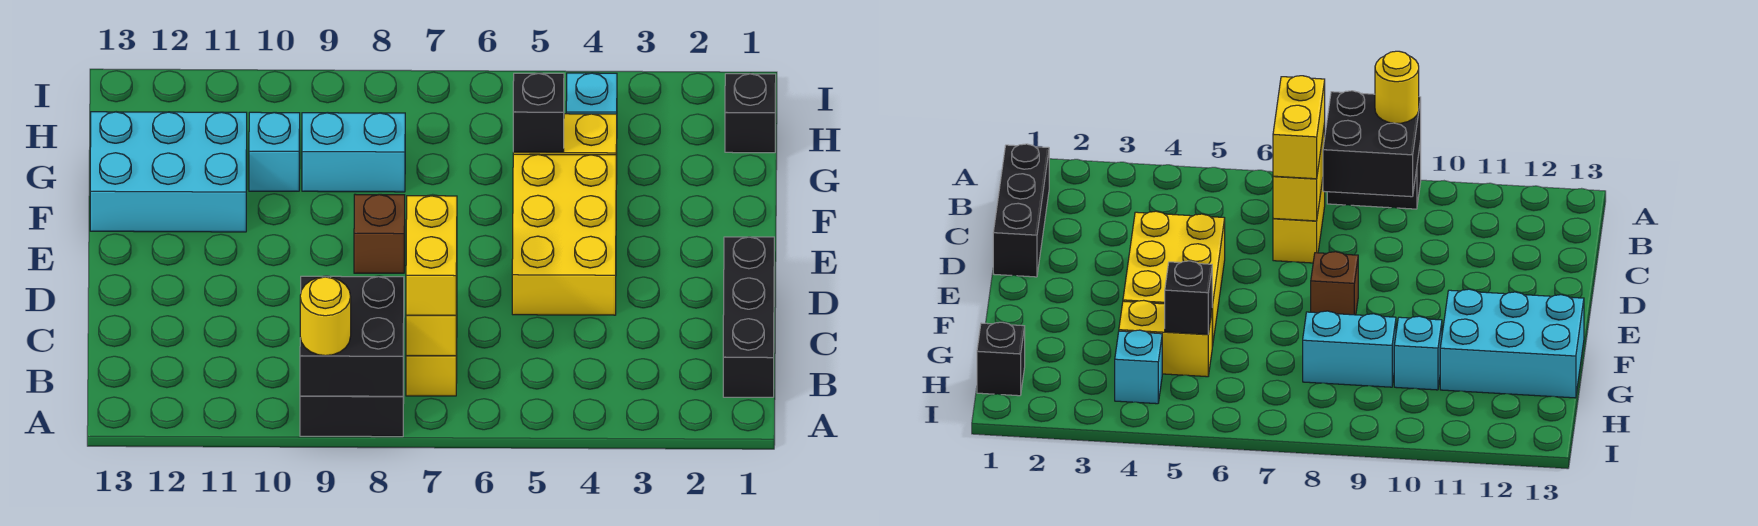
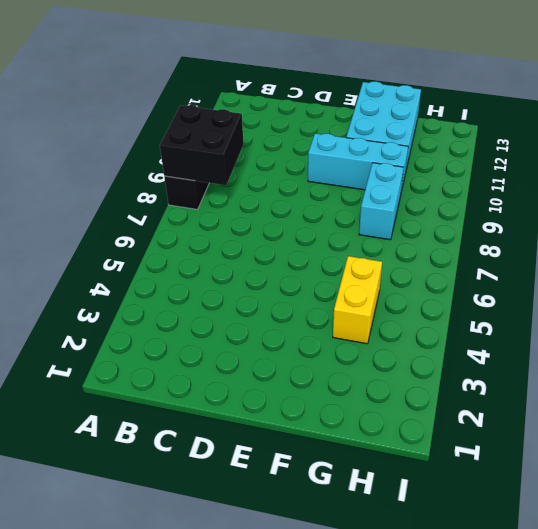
cyan brick E10:G10 level 1 -> cyan brick G10 level 1
none -> black brick B1:D1 level 1
none -> yellow brick B7:C7 level 1
none -> yellow brick D4:F5 level 1

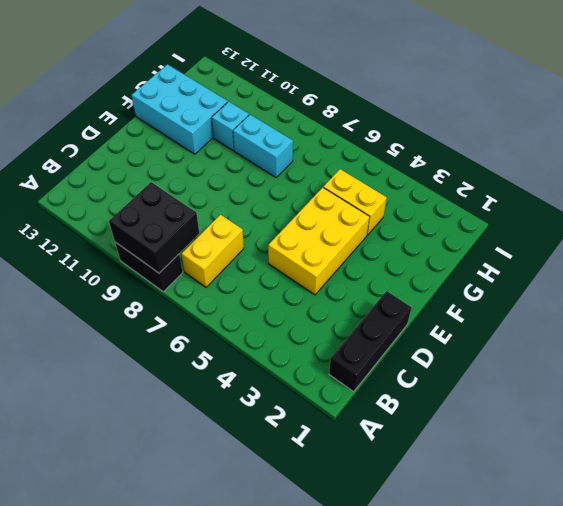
none -> brown brick E8 level 1
none -> black brick H1 level 1
none -> cyan brick H4 level 1

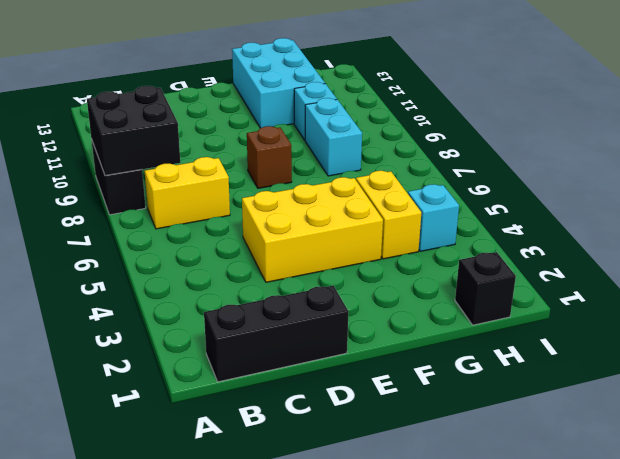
none -> yellow brick B7:C7 level 2
none -> black brick G5 level 2
none -> yellow round brick A9 level 3

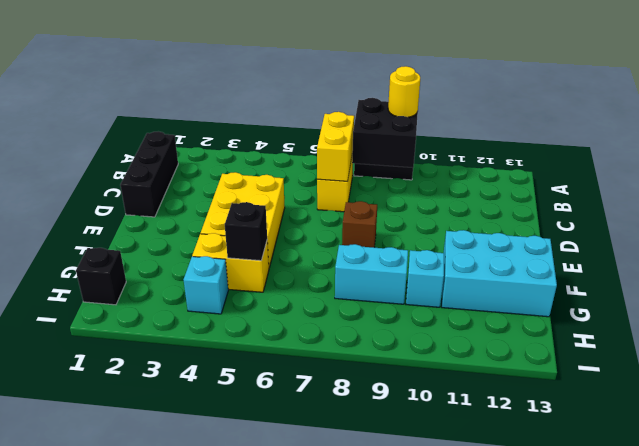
none -> yellow brick B7:C7 level 3

